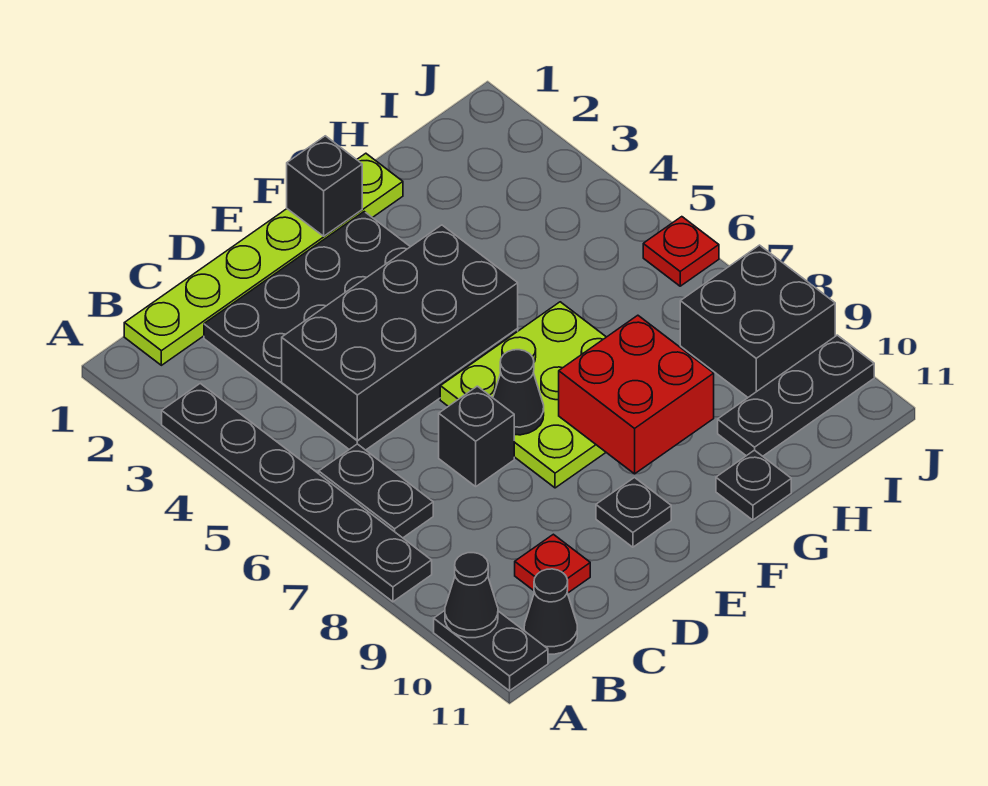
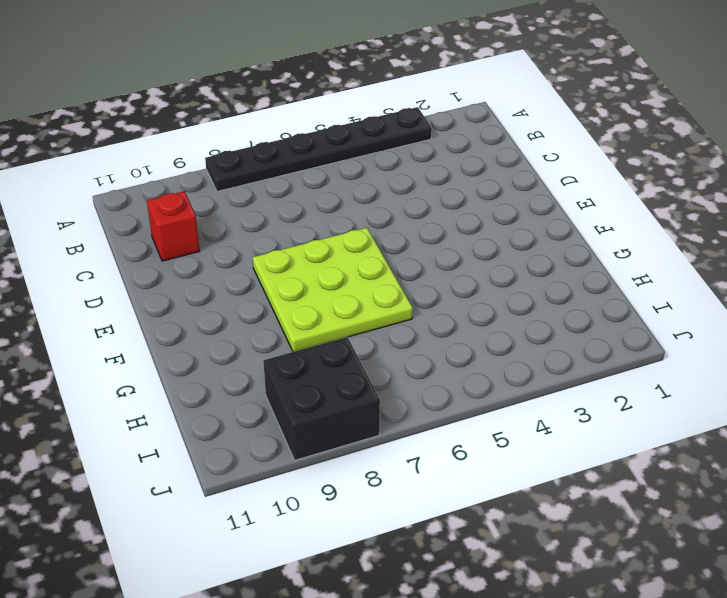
red brick C10 level 1 -> red plate C10 level 1
none -> black plate A10:A11 level 1
none -> lime plate B1:G1 level 1
none -> black plate B6:B7 level 1

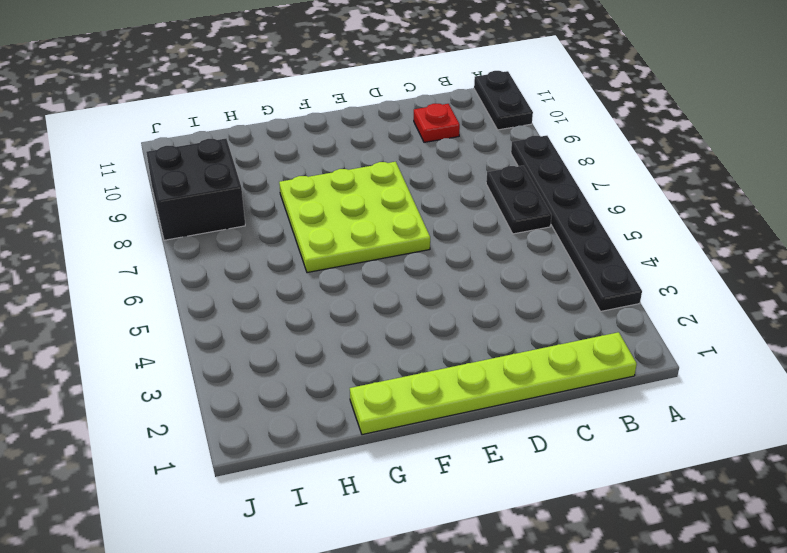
none -> black cone B11 level 1
none -> black plate C2:F5 level 1
none -> black brick D7 level 1

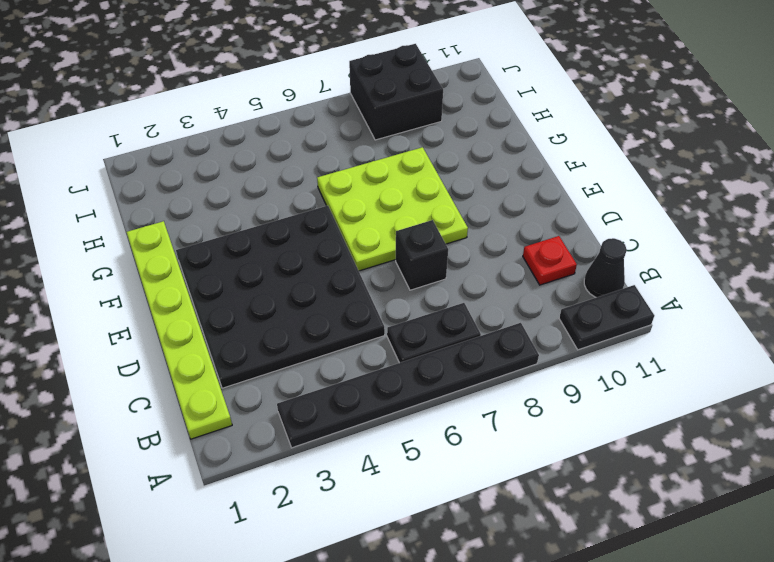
none -> black plate E10 level 1
none -> black plate G11 level 1
none -> black plate H10:J10 level 1

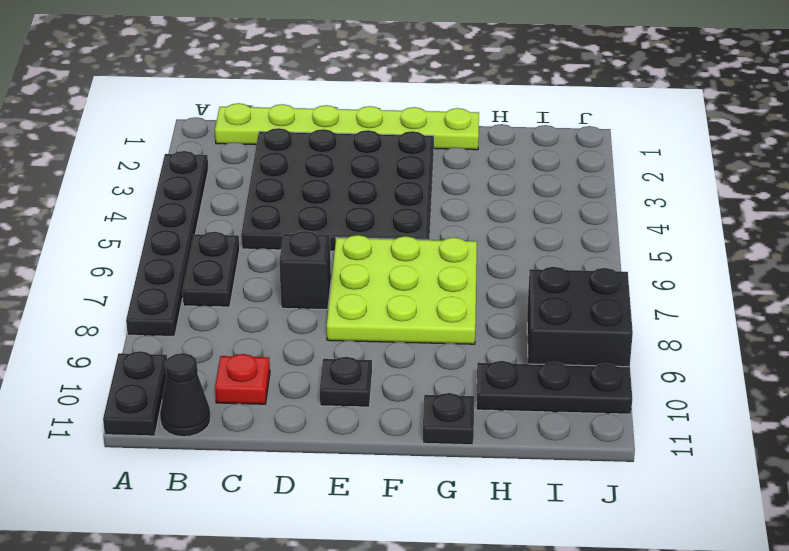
none -> red plate J6 level 1
none -> black cone A10 level 2
none -> black brick C4:F5 level 2

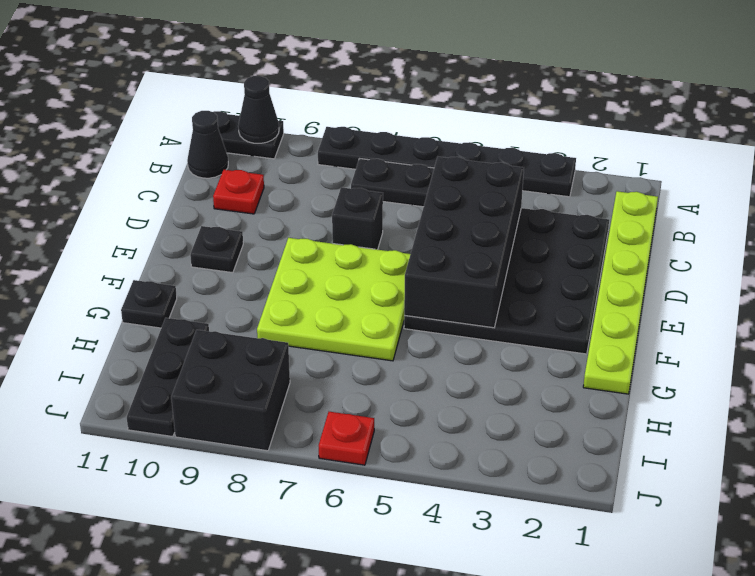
none -> black cone E7 level 2
none -> black brick F1 level 2
none -> red brick F8:G9 level 2

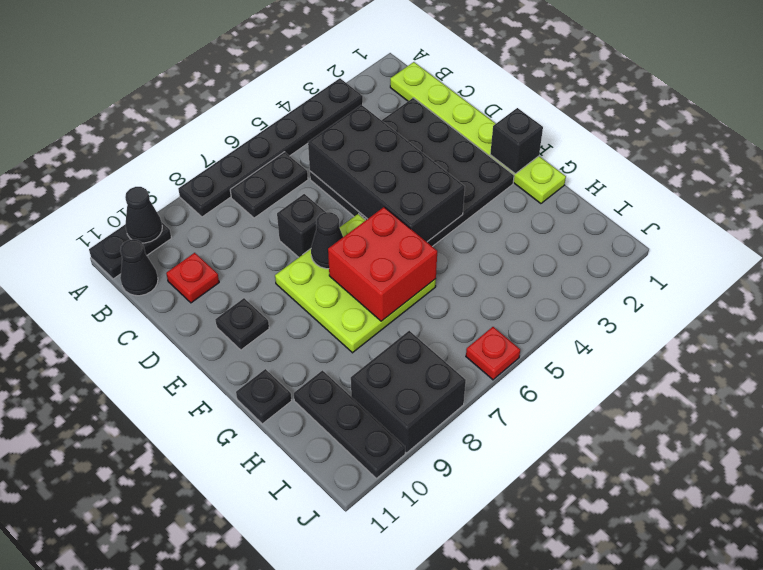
red brick F6:G7 level 2 -> red brick F8:G9 level 2

